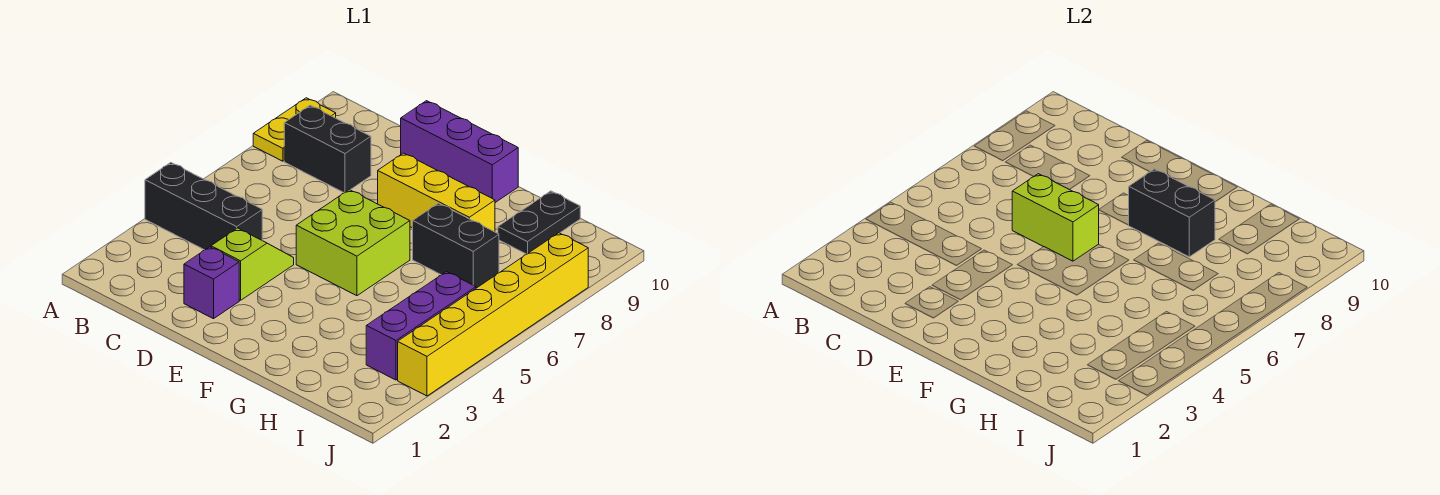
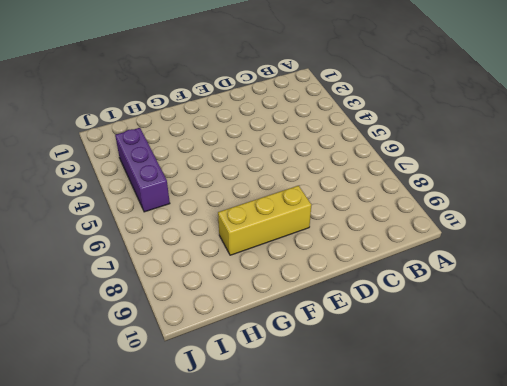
none -> black brick A4:C4 level 1
none -> yellow plate A8:A9 level 1
none -> black brick B8:C8 level 1

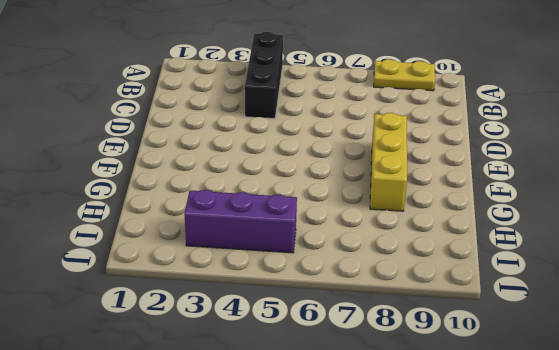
none -> black brick B8:C8 level 1
none -> purple brick D2 level 1
none -> lime slope D3:D4 level 1 top 3

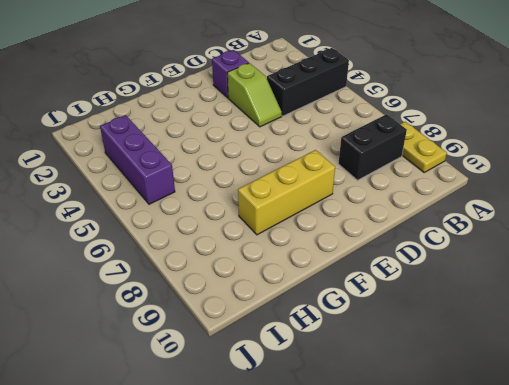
none -> purple brick D10:F10 level 1
none -> lime brick E5:F6 level 1
none -> black brick G7:H7 level 1

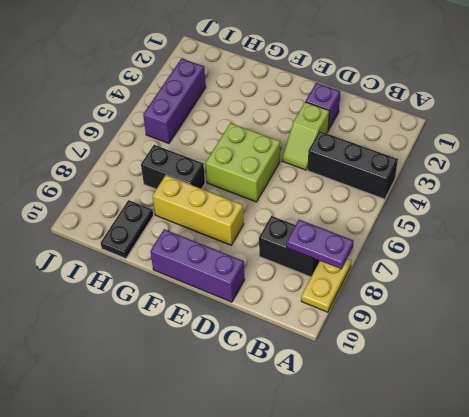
purple plate A8:B8 level 2 -> none
none -> yellow brick J3:J8 level 1
none -> lime brick D6:E6 level 2
none -> black brick F8:G8 level 2

